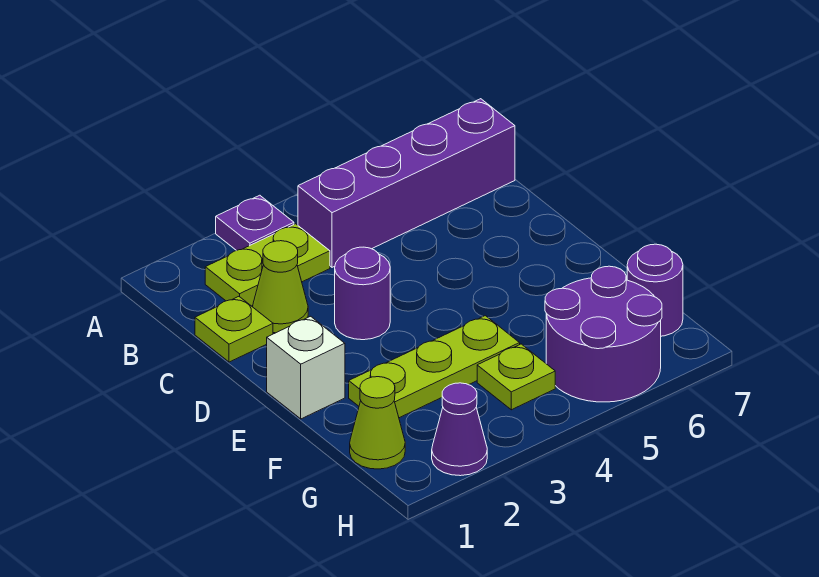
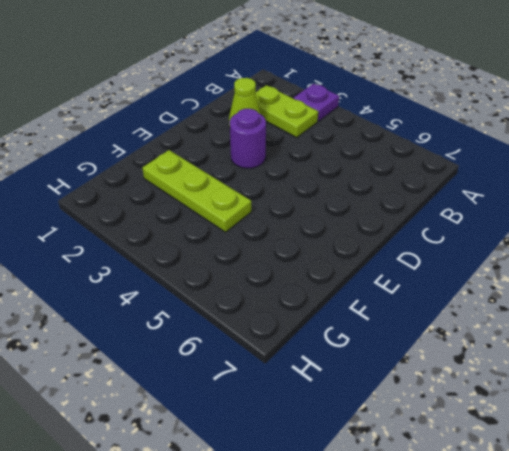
none -> purple brick B4:B7 level 1
none -> lime plate C1 level 1
none -> white brick E1 level 1

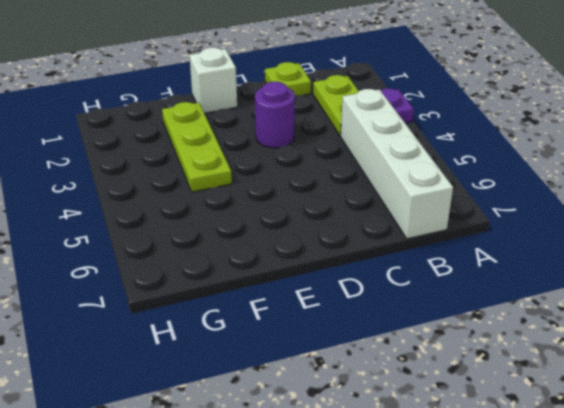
white brick B4:B7 level 1 -> purple brick B4:B7 level 1
none -> lime cone C2 level 1
none -> lime cone G1 level 1
none -> lime plate G4 level 1

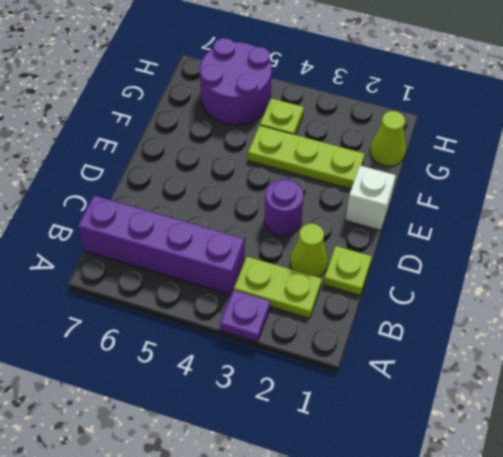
none -> purple round brick G7 level 1
none -> purple cone H2 level 1

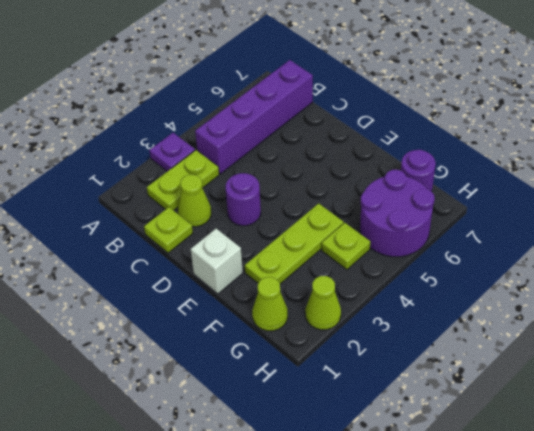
lime cone H2 level 1 -> purple cone H2 level 1

